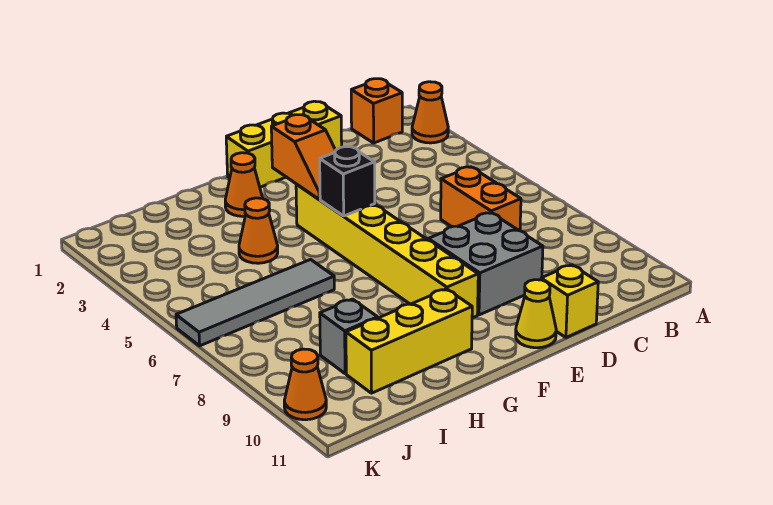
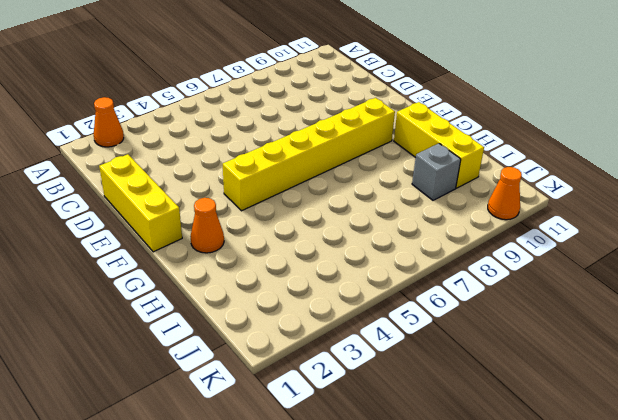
none -> orange brick B1 level 1
none -> orange brick C6:C7 level 1
none -> grey brick D8:E9 level 1

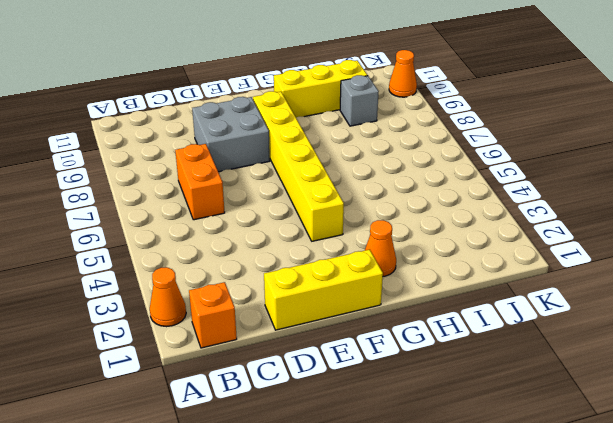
none -> yellow brick D11 level 1
none -> yellow cone E11 level 1
none -> orange cone H4 level 1

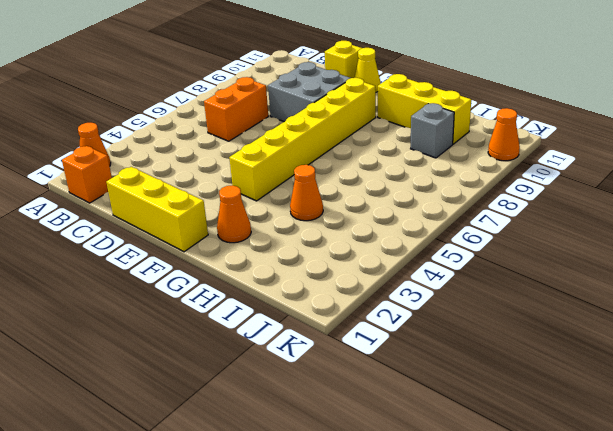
none -> grey tile H6:K6 level 1
none -> orange slope F3:F4 level 2 top 3
none -> black brick F5 level 2

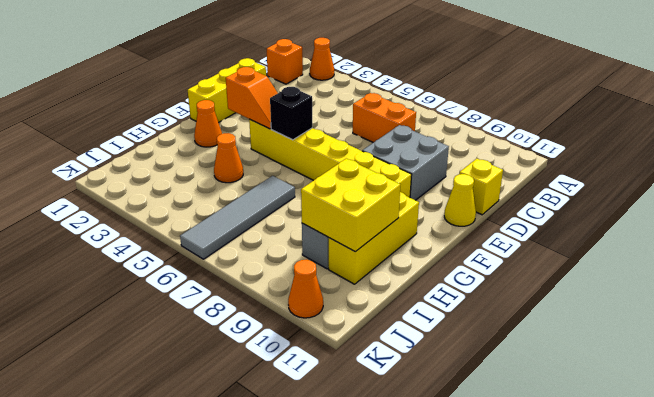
yellow brick H9:I10 level 2 -> none

